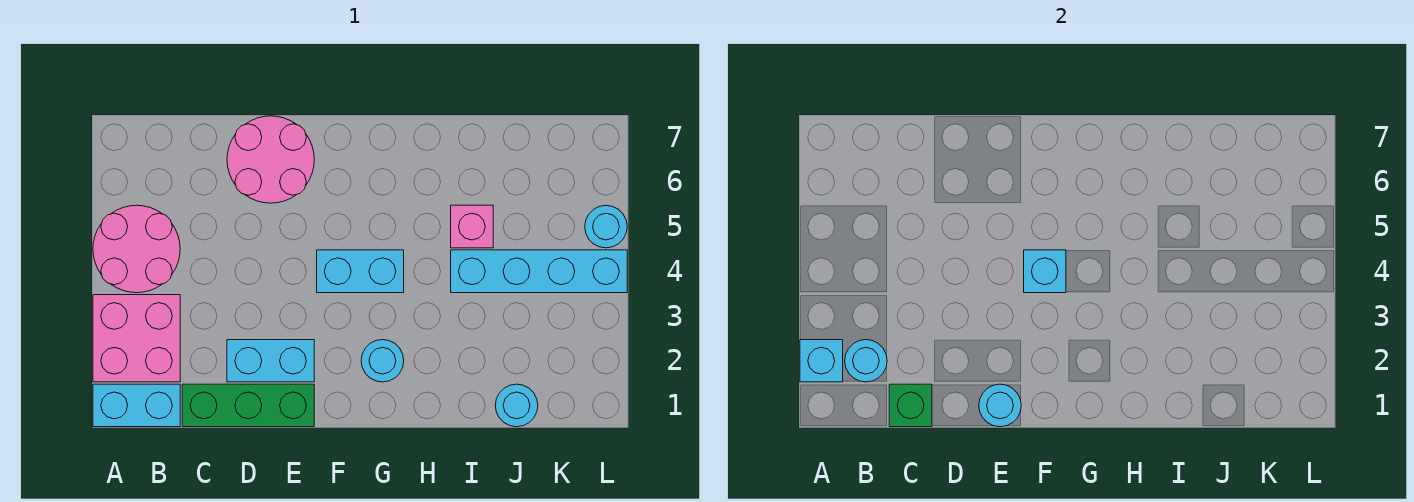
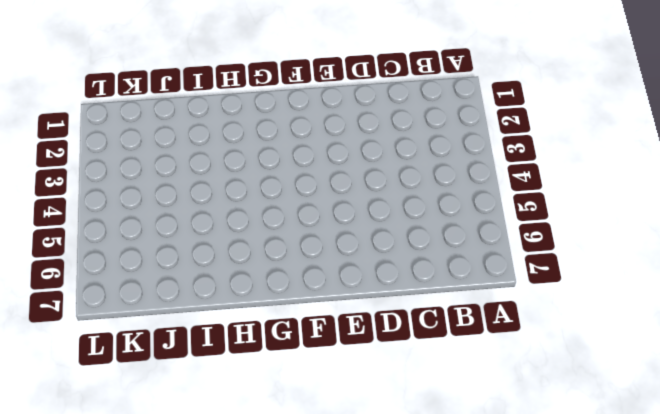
none -> cyan brick A1:B1 level 1
none -> pink brick A2:B3 level 1
none -> pink round brick A4:B5 level 1

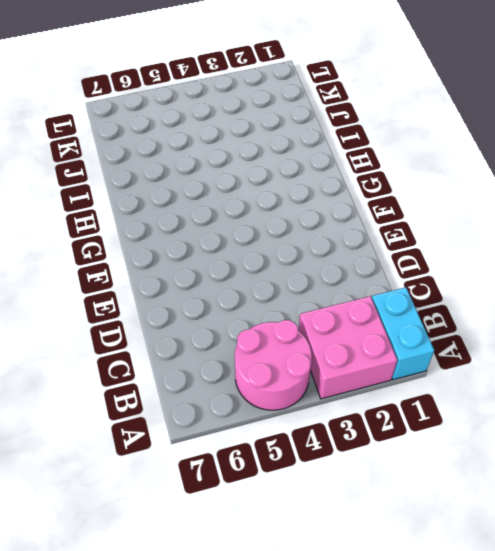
none -> green brick C1:E1 level 1
none -> cyan brick D2:E2 level 1
none -> pink round brick D6:E7 level 1

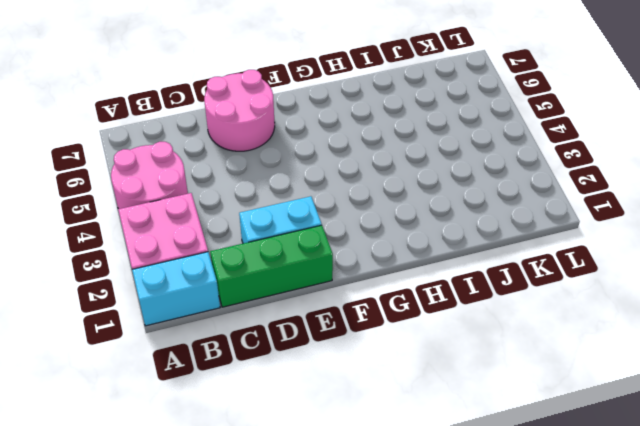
none -> cyan brick F4:G4 level 1
none -> cyan round brick G2 level 1
none -> cyan brick I4:L4 level 1

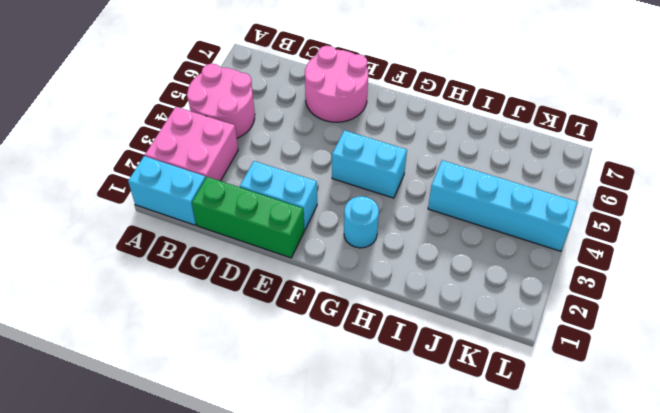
none -> pink brick I5 level 1
none -> cyan round brick J1 level 1
none -> cyan round brick L5 level 1

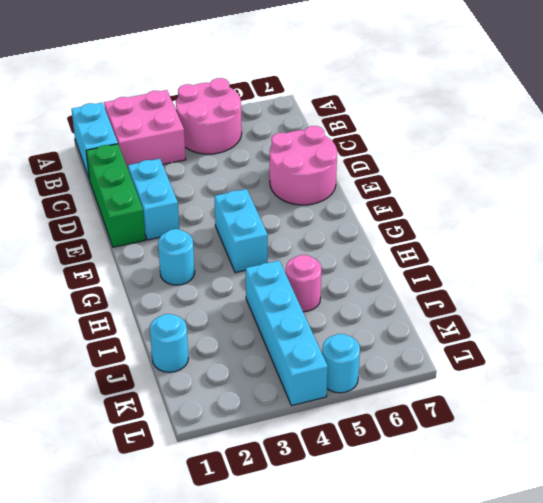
pink round brick I5 level 1 -> pink brick I5 level 1
none -> cyan brick A2 level 2
none -> cyan round brick B2 level 2
none -> green brick C1 level 2

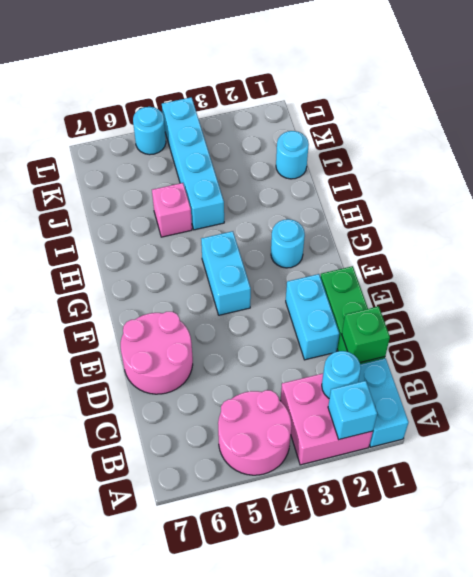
none -> cyan round brick E1 level 2
none -> cyan brick F4 level 2

